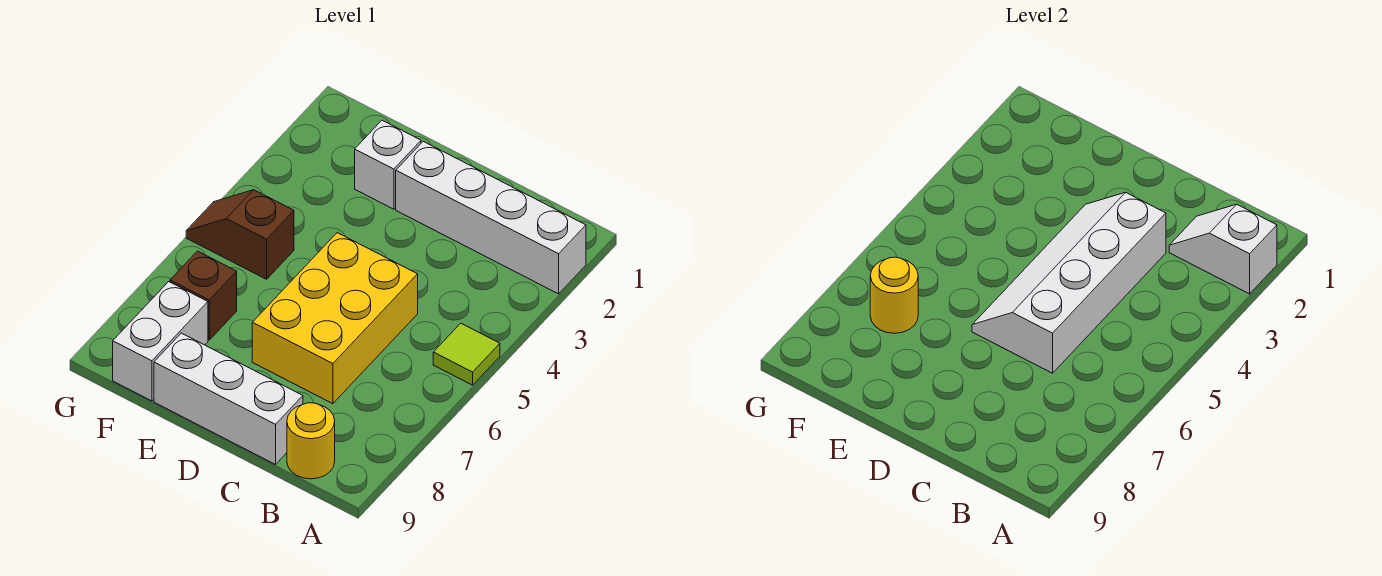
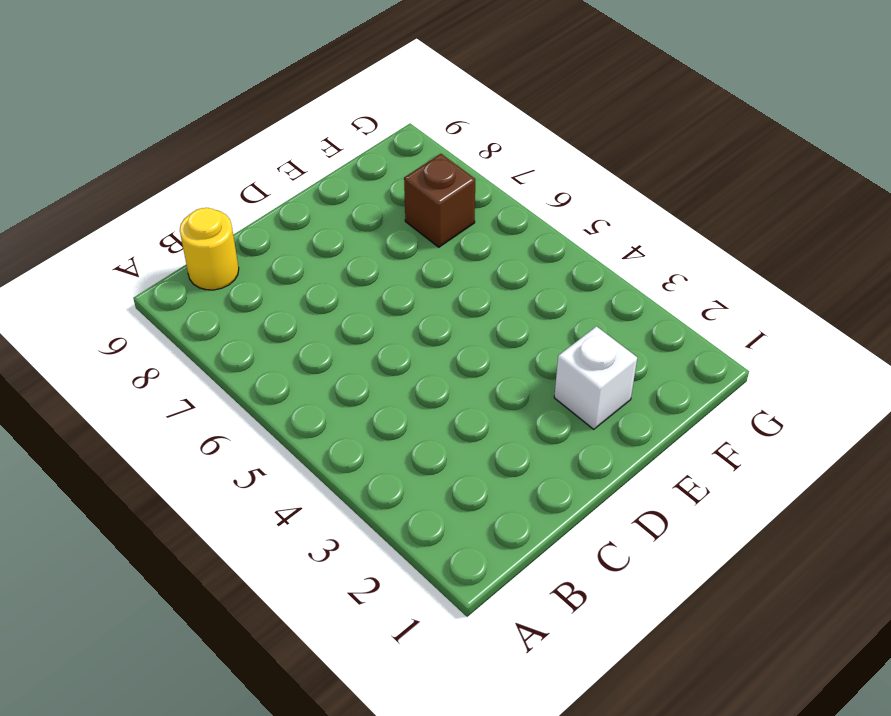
none -> white brick A2:D2 level 1
none -> lime tile A5 level 1
none -> yellow brick C5:D7 level 1

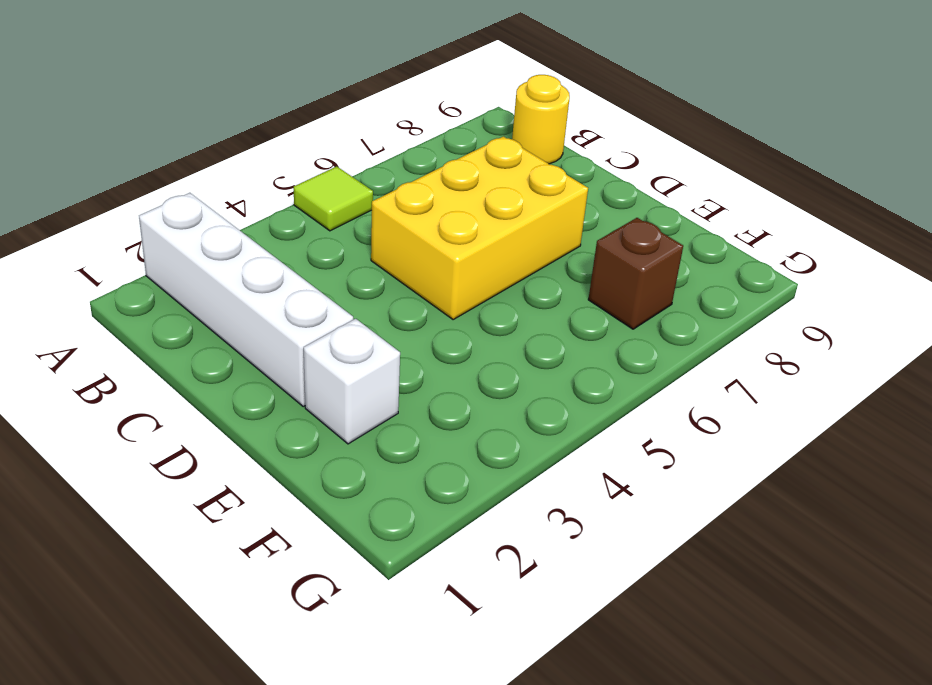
none -> white brick C9:E9 level 1
none -> brown slope F5:G5 level 1 top F
none -> white brick F8:F9 level 1

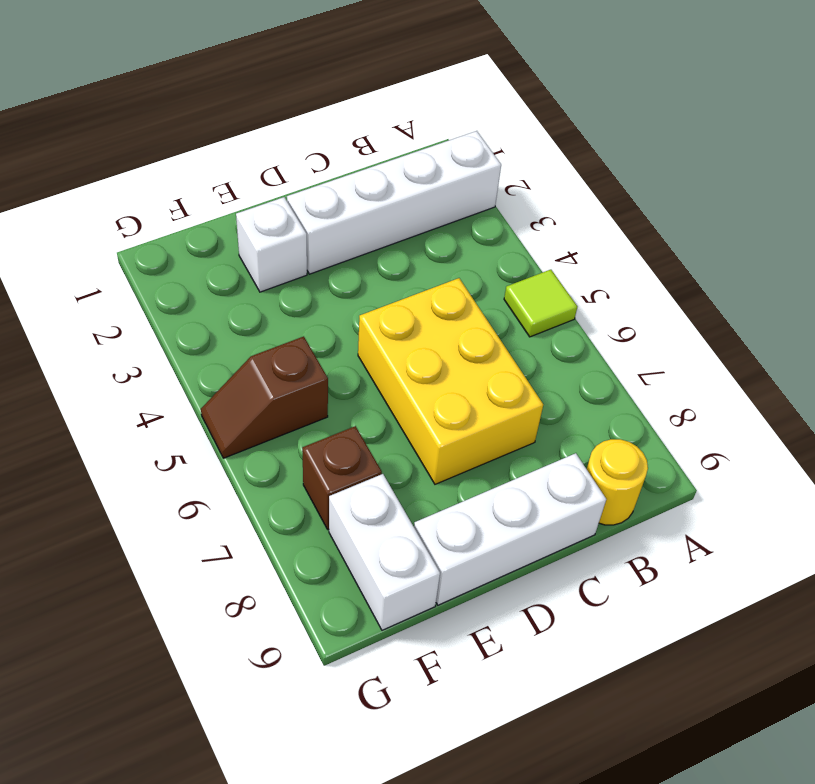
none -> white slope A2:B2 level 2 top A
none -> white slope C3:D6 level 2 top C
none -> yellow round brick F7 level 2

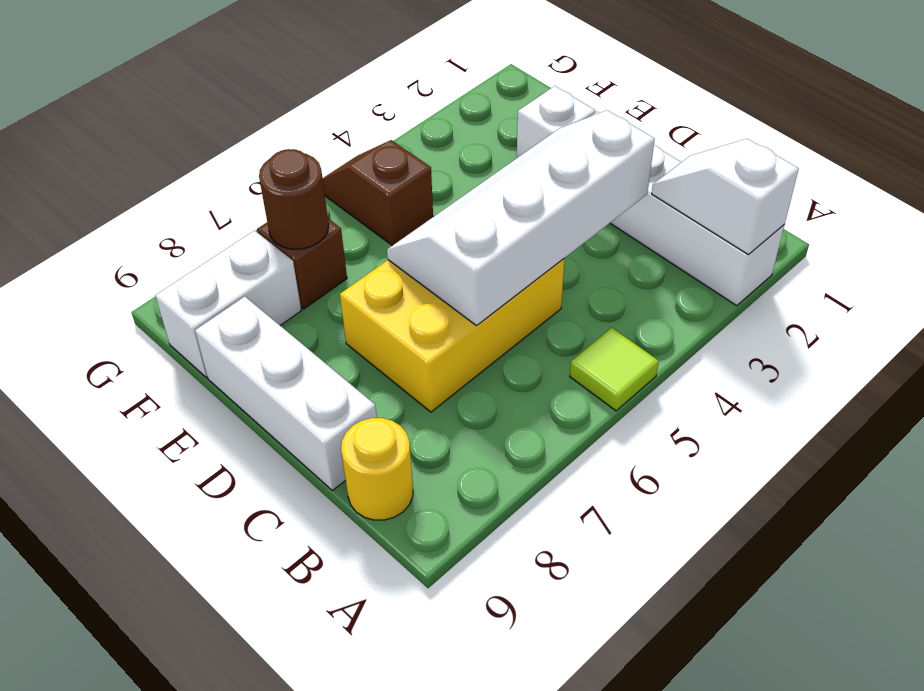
brown round brick F7 level 2 -> yellow round brick F7 level 2

